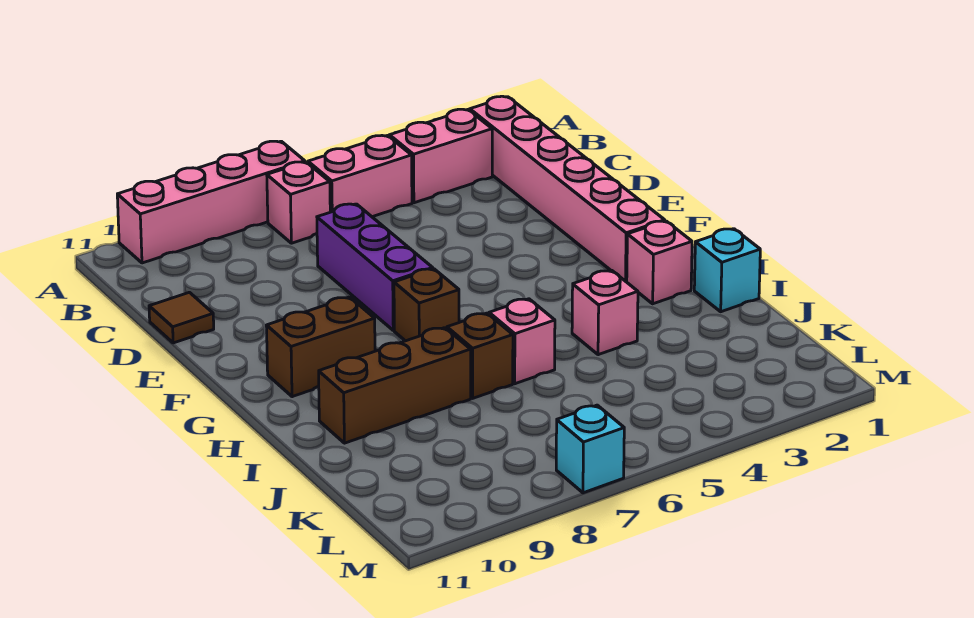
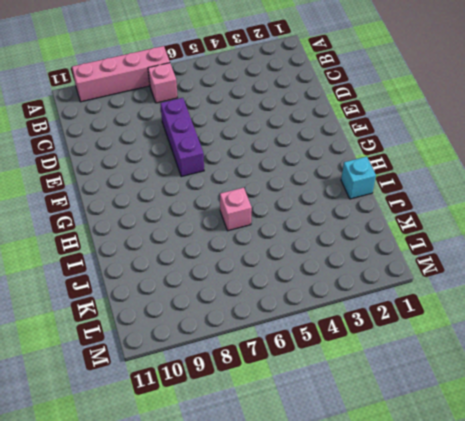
none -> pink brick B2:G2 level 1
none -> pink brick B3:B4 level 1
none -> pink brick B5:B6 level 1

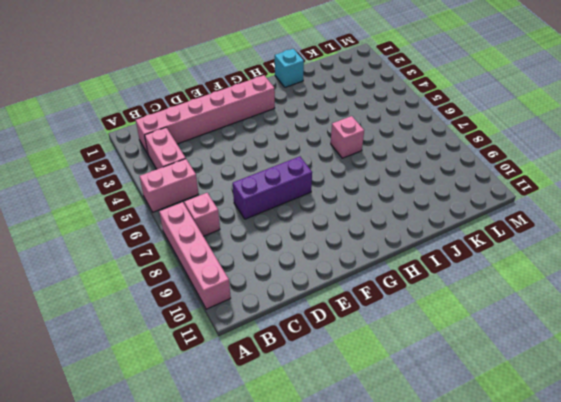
pink brick A5:B5 level 1 -> pink brick B5:B6 level 1
none -> brown tile D11 level 1
none -> brown brick G7 level 1
none -> brown brick G9:G10 level 1

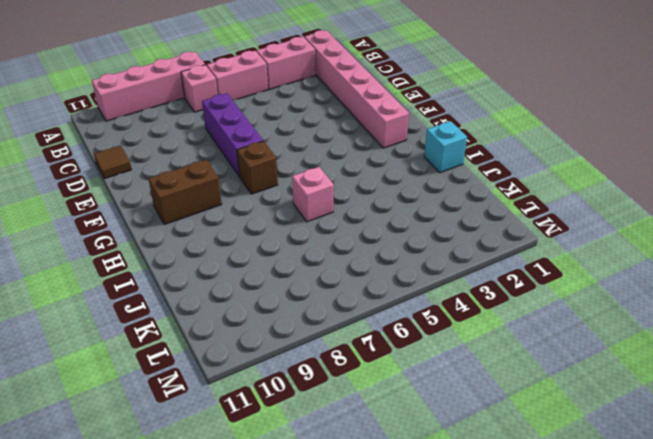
none -> pink brick H2 level 1
none -> pink brick I4 level 1
none -> brown brick I7 level 1

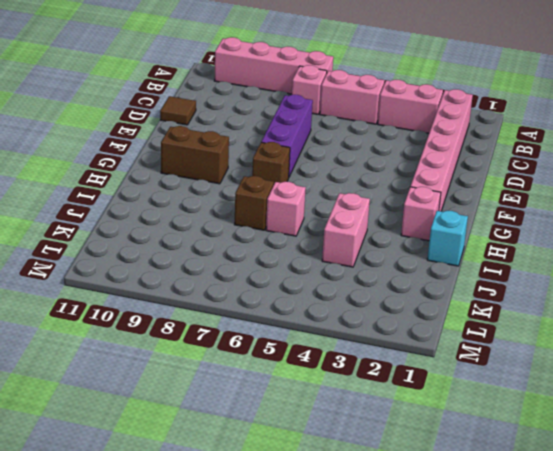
pink brick I4:J4 level 1 -> pink brick I4 level 1
none -> brown brick I8:I10 level 1
none -> cyan brick M7 level 1

